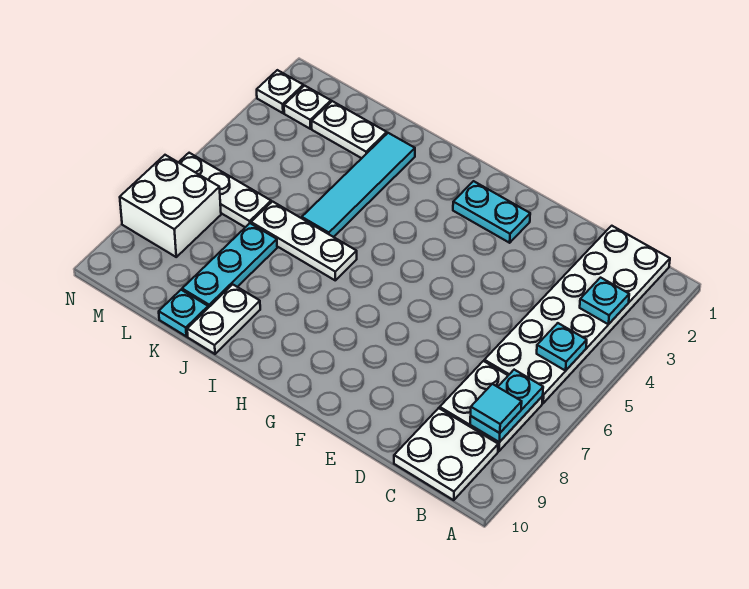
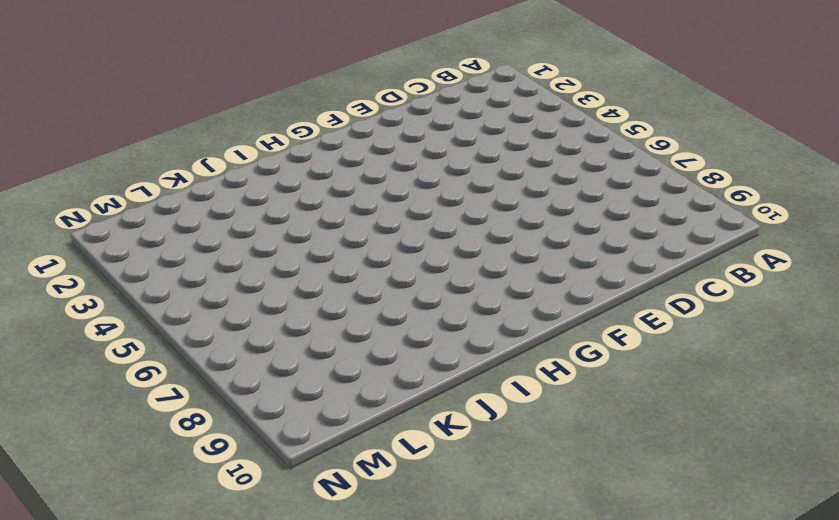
none -> white plate B1:C6 level 1
none -> white plate B7:C8 level 1
none -> white plate B9:C10 level 1

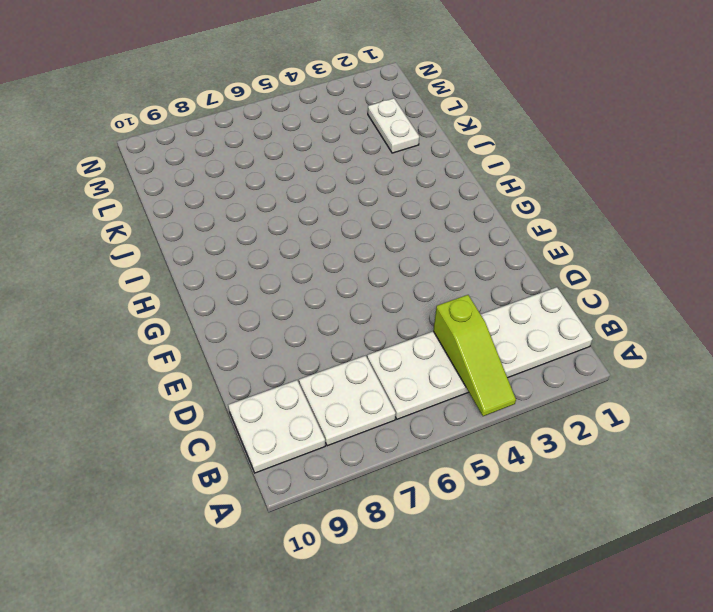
lime slope A4:C4 level 2 top C -> none
none -> cyan plate F2:G2 level 1
none -> white plate I6:K6 level 1
none -> cyan tile J2:J5 level 1

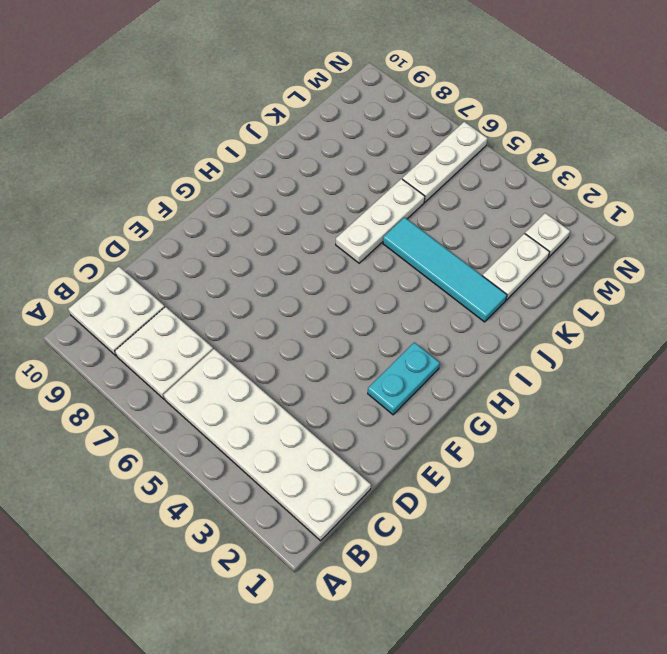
none -> white plate J9:J10 level 1
none -> cyan plate K7:K9 level 1
none -> cyan plate K10 level 1

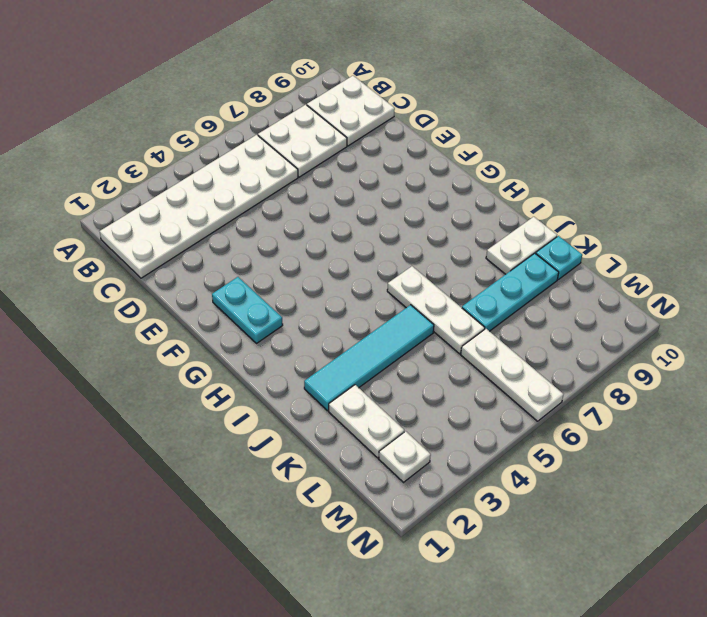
none -> white brick M7:N8 level 1
none -> white plate N2 level 1
none -> cyan plate B3 level 2

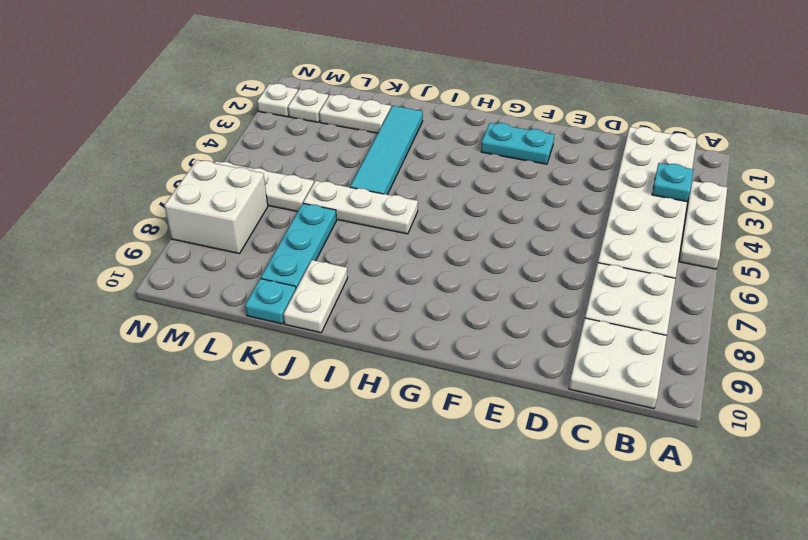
white plate A3:A5 level 1 -> none
none -> cyan plate B5 level 2
none -> cyan plate B7:B8 level 2
none -> cyan tile B8 level 3

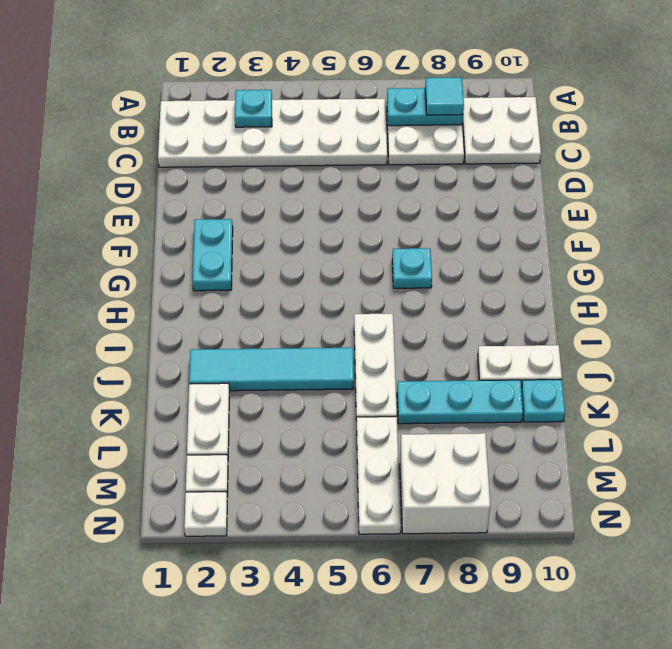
cyan plate G7 level 1 -> cyan plate B5 level 2

